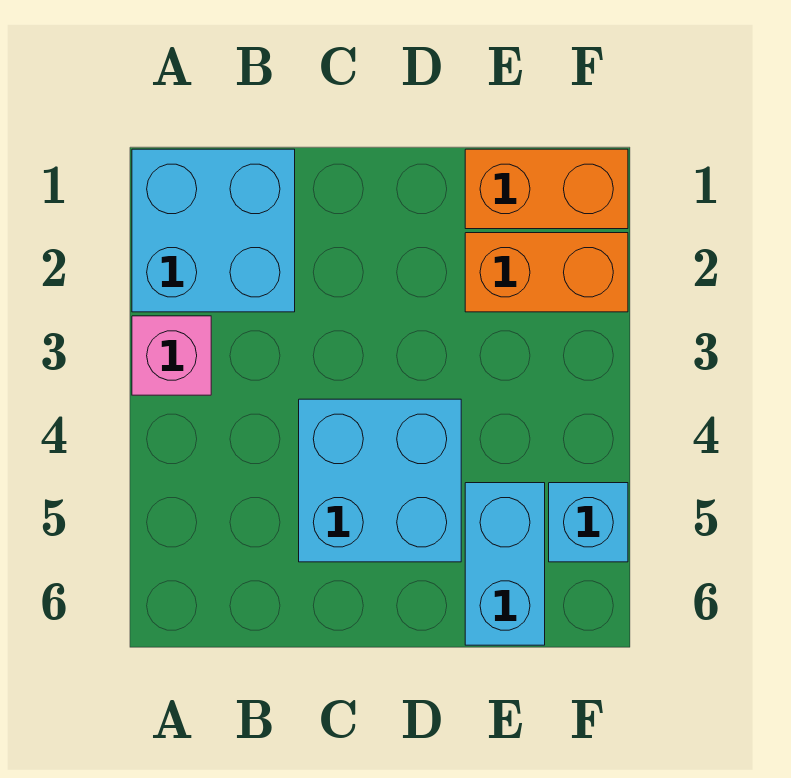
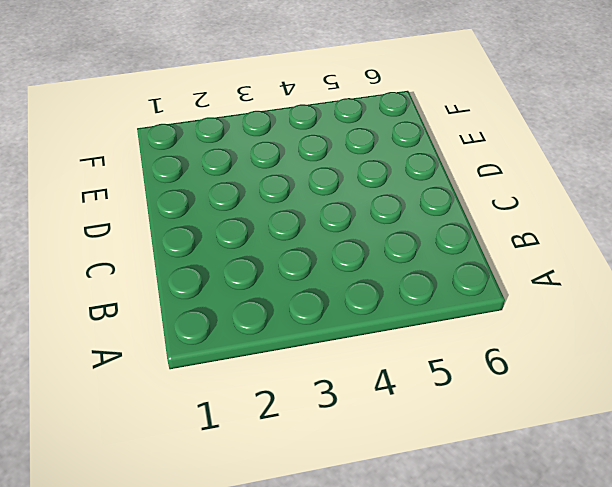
none -> cyan brick A1:B2 level 1
none -> pink brick A3 level 1

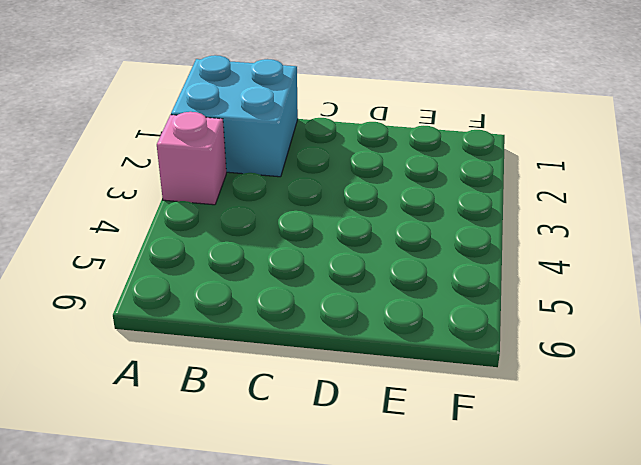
none -> cyan brick C4:D5 level 1
none -> orange brick E1:F1 level 1

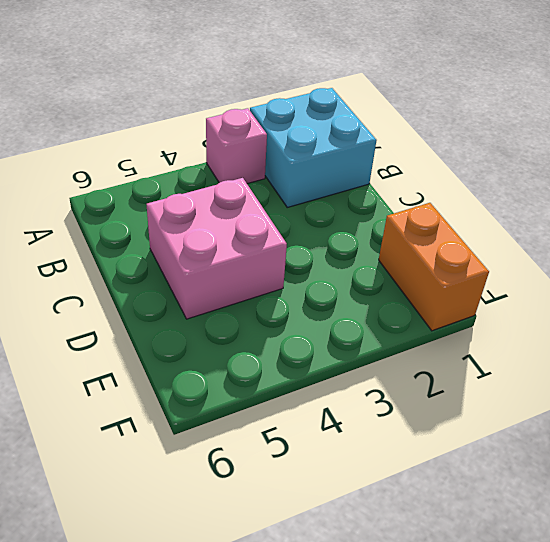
pink brick C4:D5 level 1 -> cyan brick C4:D5 level 1
none -> orange brick E2:F2 level 1
none -> cyan brick E5:E6 level 1

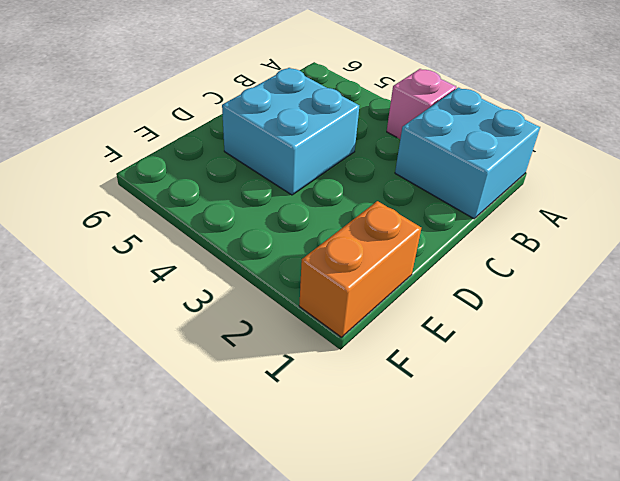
none -> orange brick E2:F2 level 1
none -> cyan brick E5:E6 level 1

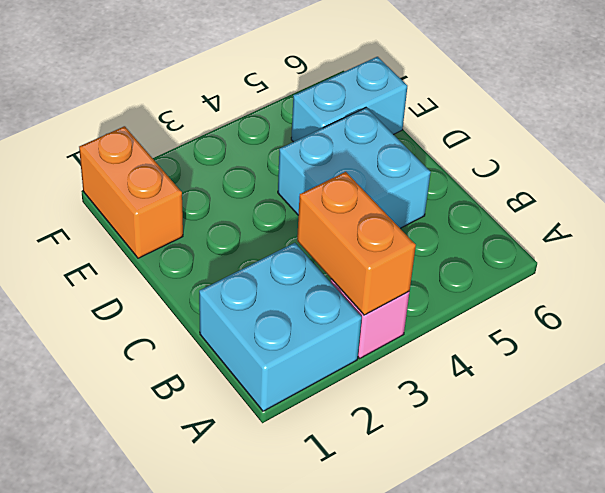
orange brick A3:B3 level 2 -> orange brick E2:F2 level 1
none -> cyan brick F5 level 1

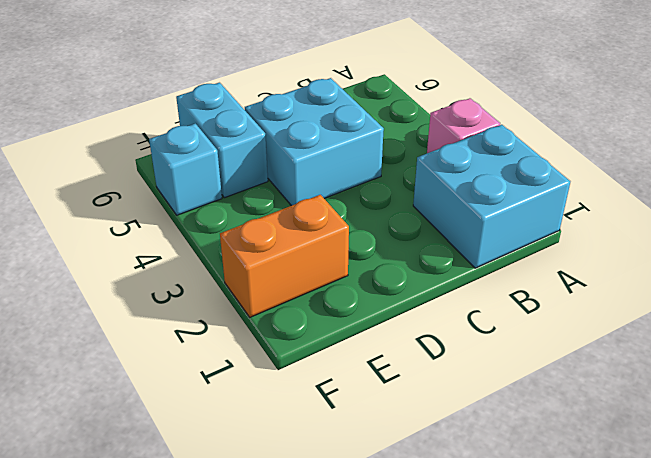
none -> orange brick E1:F1 level 1

